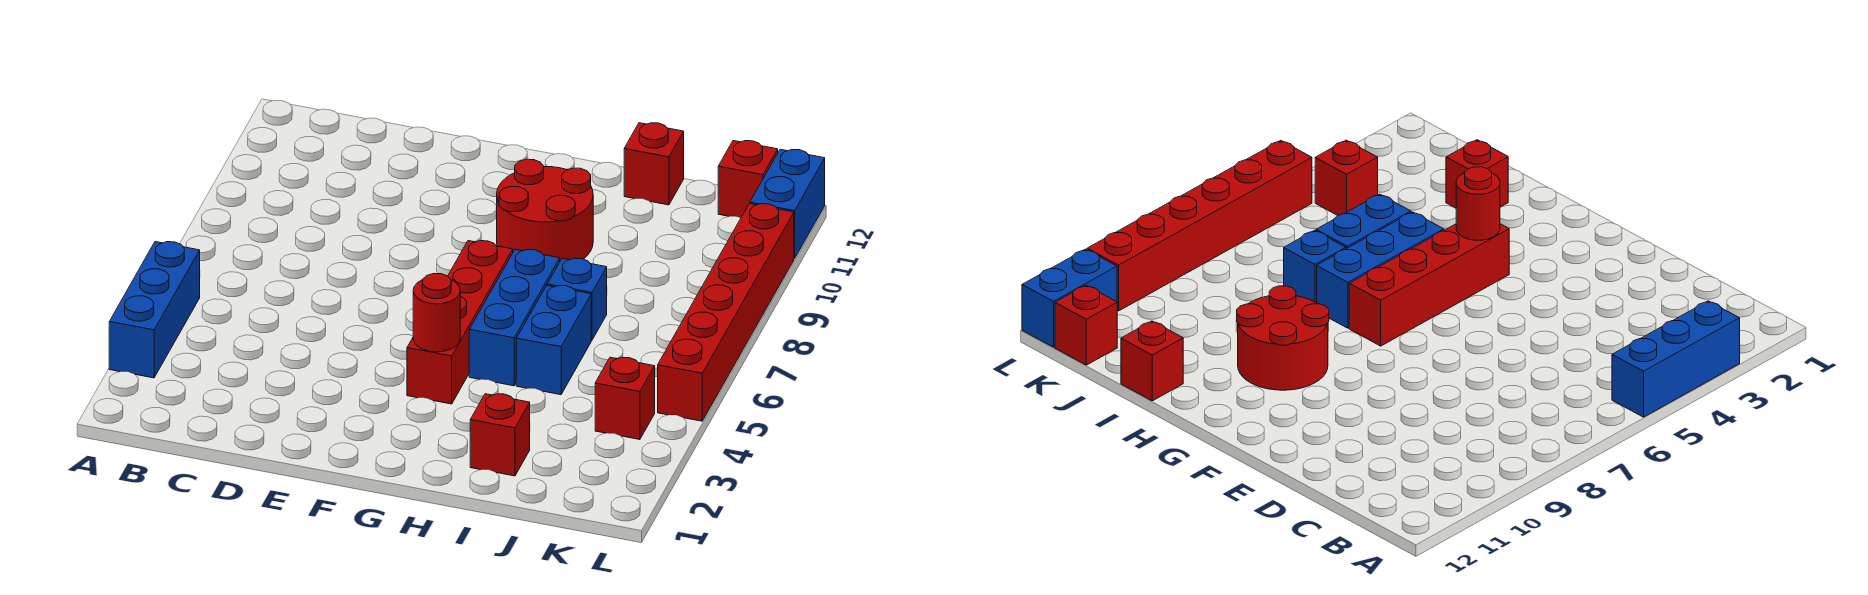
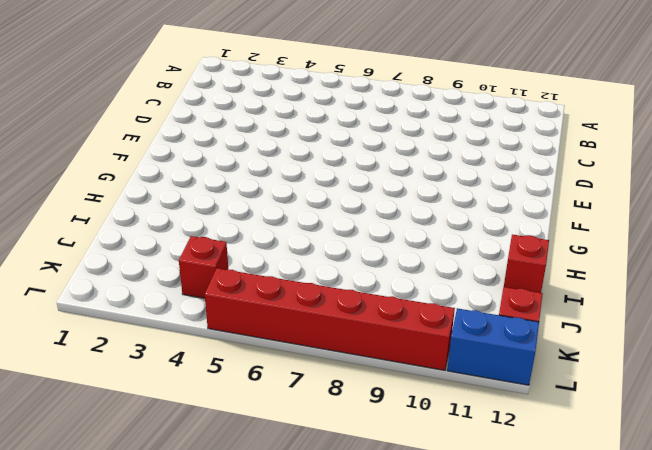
none -> blue brick A3:A5 level 1
none -> red brick G4:G7 level 1
none -> red round brick G9:H10 level 1

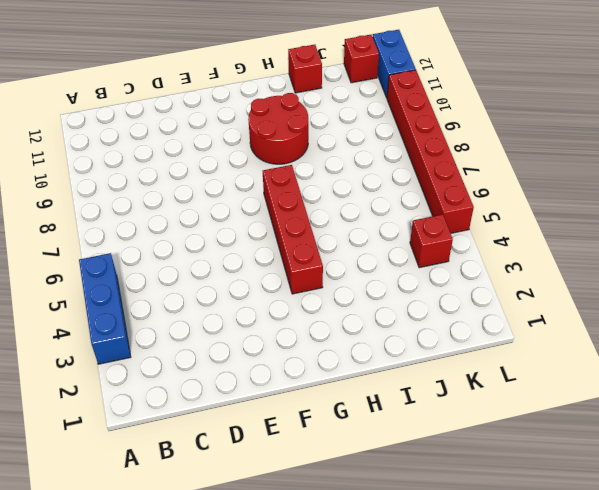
none -> blue brick H5:H7 level 1
none -> red brick I2 level 1
none -> blue brick I5:I6 level 1

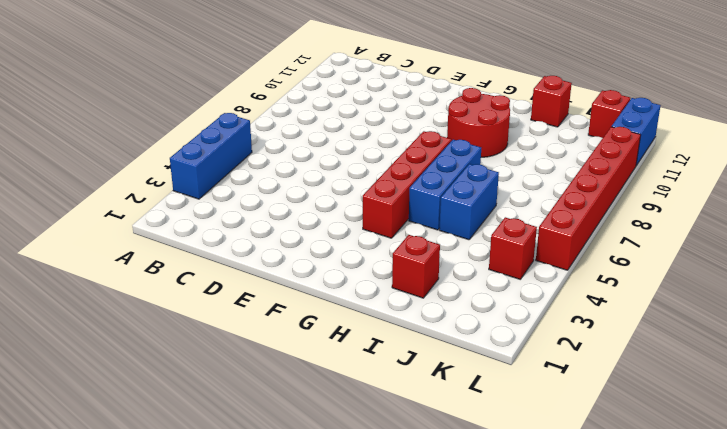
none -> blue brick I7 level 1
none -> red round brick G4 level 2

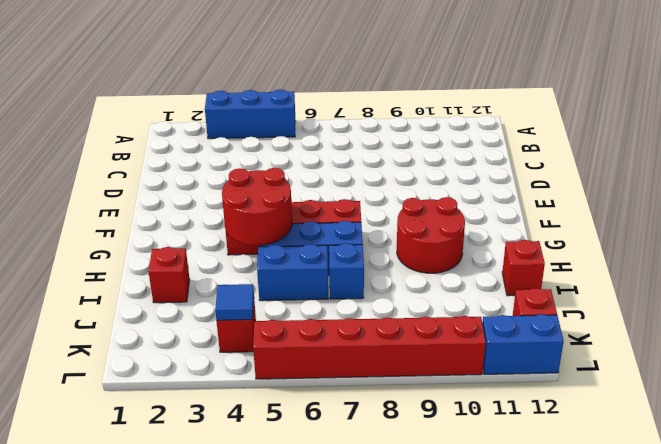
red round brick G4:H5 level 2 -> red round brick G4 level 2
blue tile K4 level 2 -> none

